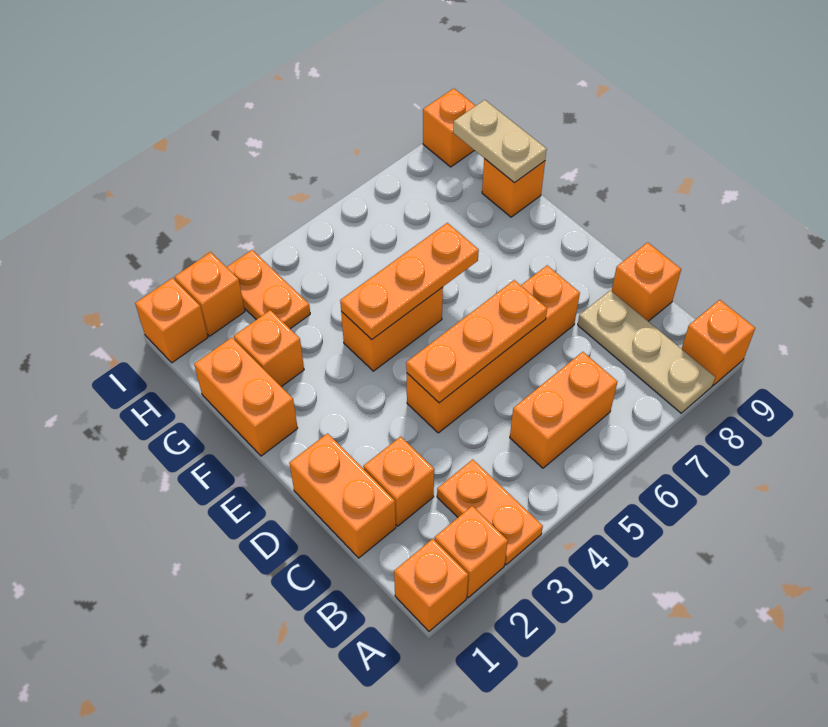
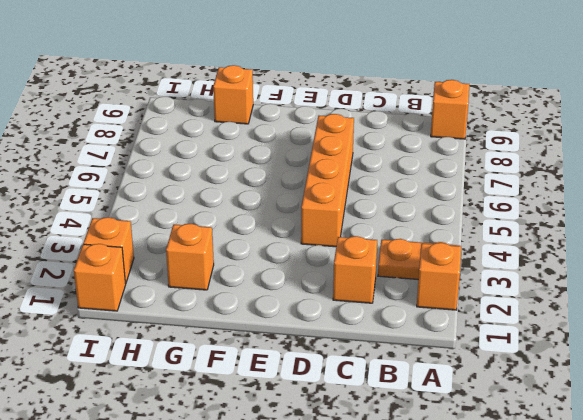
none -> orange brick A1 level 1
none -> tan plate A8:C8 level 1
none -> orange brick B5:B6 level 1

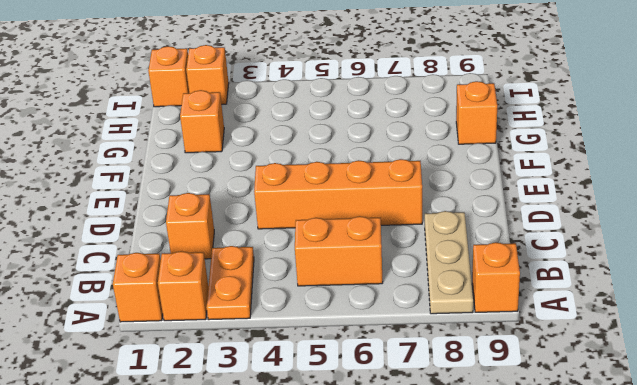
none -> orange brick C1:D1 level 1
none -> orange brick C9 level 1
none -> orange brick F1:G1 level 1

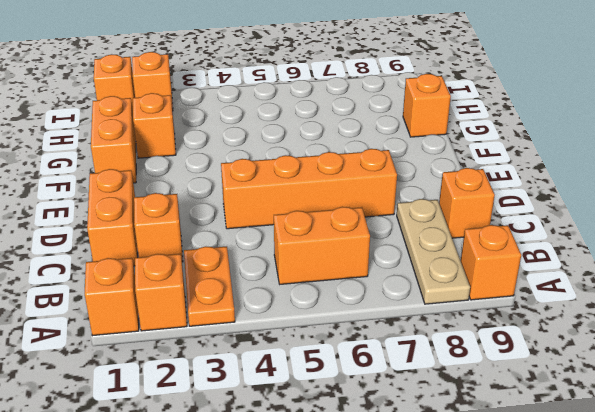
none -> orange brick F4:F5 level 1
none -> orange plate H3:I3 level 1
none -> orange brick I9 level 1

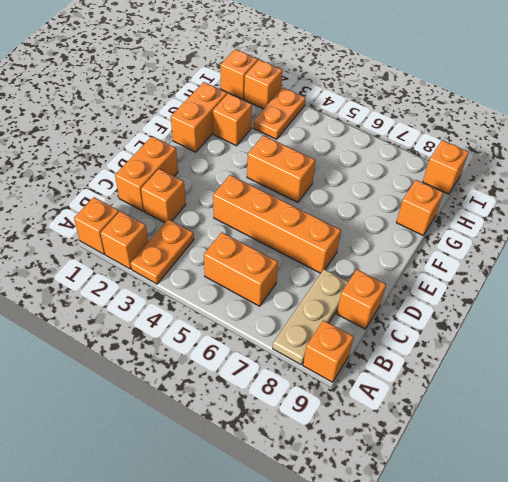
none -> orange plate D4:D6 level 2
none -> orange plate F4:F6 level 2
none -> tan plate G9:H9 level 2

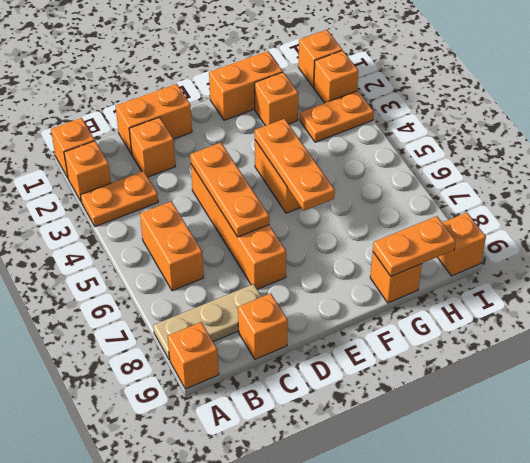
orange plate G9:H9 level 2 -> tan plate G9:H9 level 2

